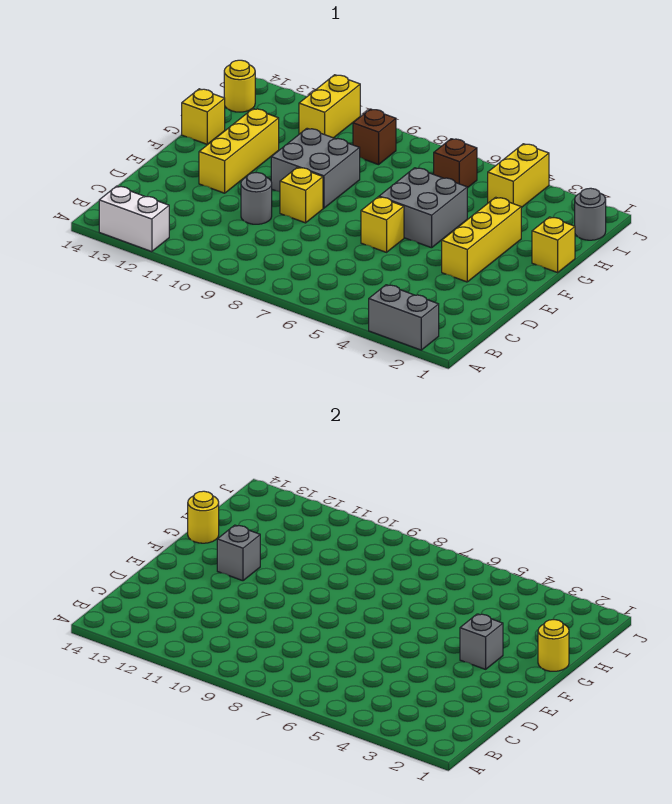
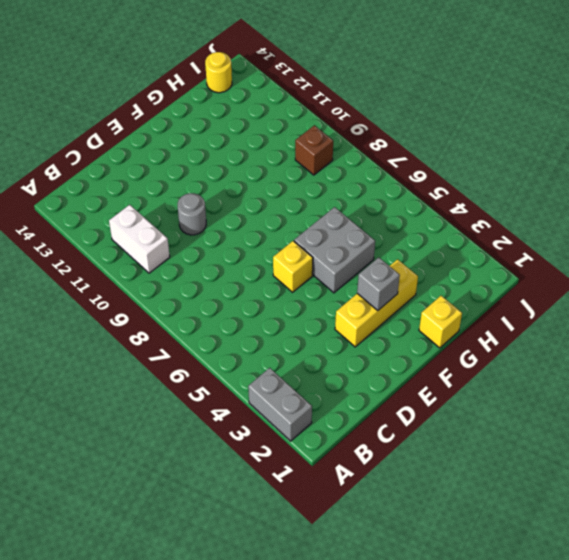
white brick B10:B11 level 1 -> white brick A12:A13 level 1
none -> yellow brick E9 level 1
none -> yellow brick E12:G12 level 1
none -> grey brick F9:G10 level 1

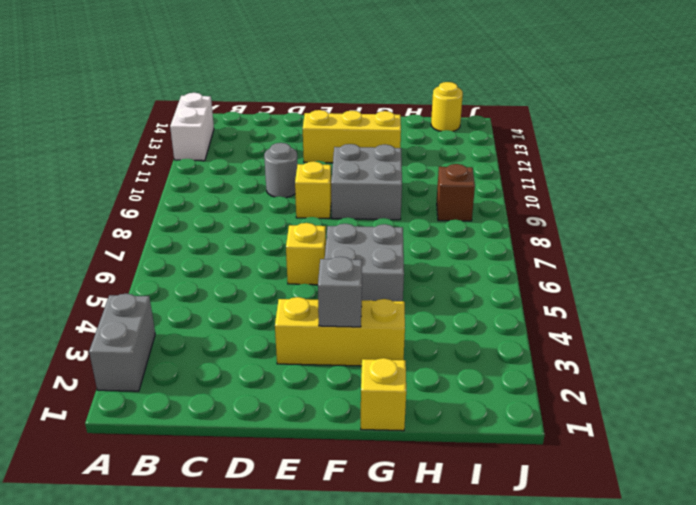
none -> yellow brick G14 level 1
none -> grey round brick I1 level 1
none -> yellow brick I4:J4 level 1

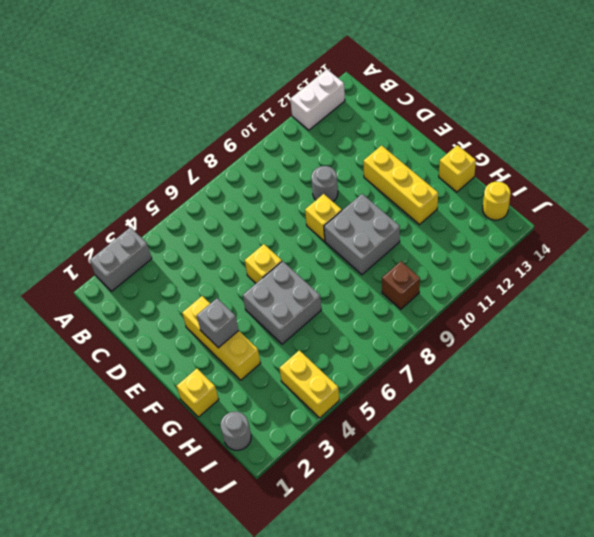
none -> brown brick I6 level 1
none -> yellow brick I11:J11 level 1
none -> grey brick F12 level 2

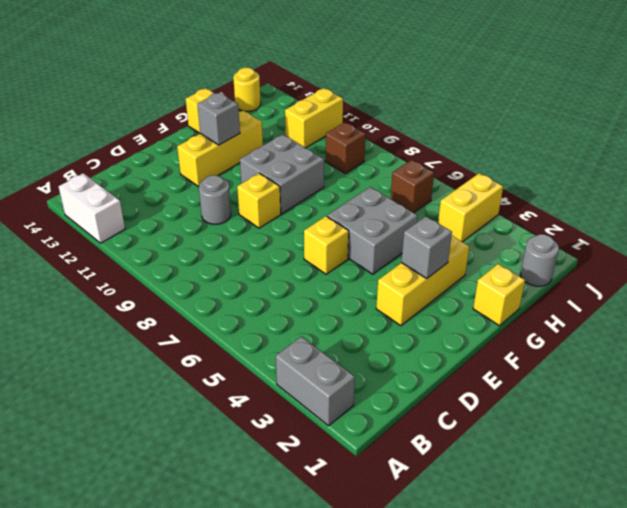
none -> yellow round brick G1 level 2
none -> yellow round brick G14 level 2

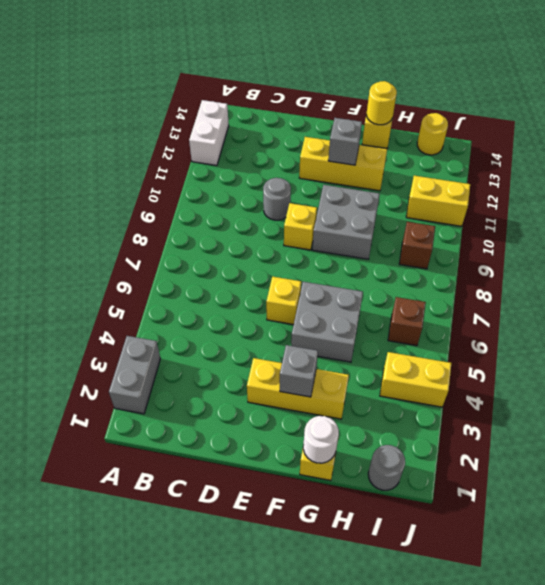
white round brick G1 level 2 -> yellow round brick G1 level 2

